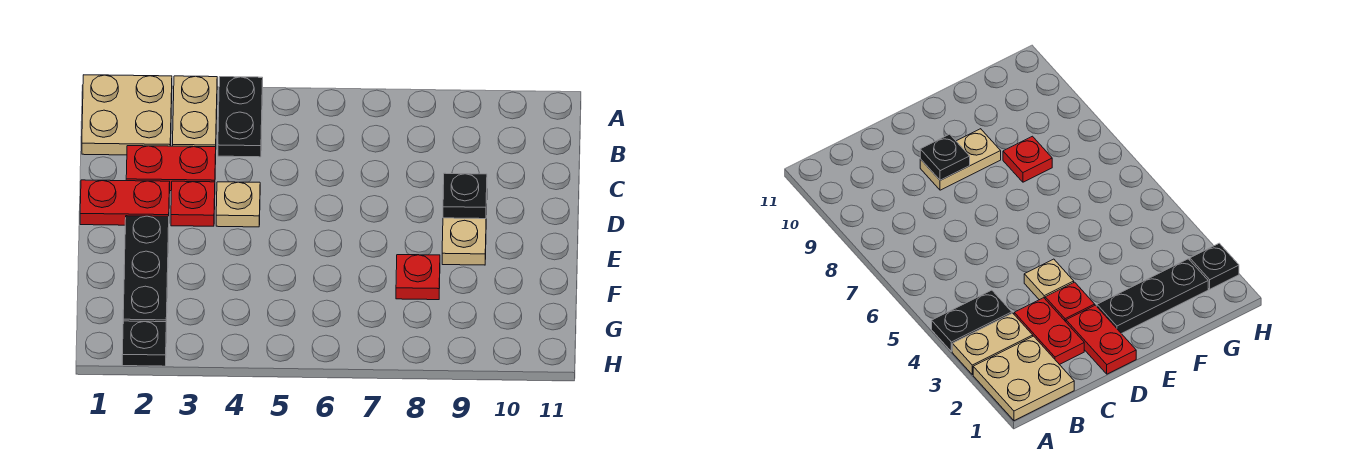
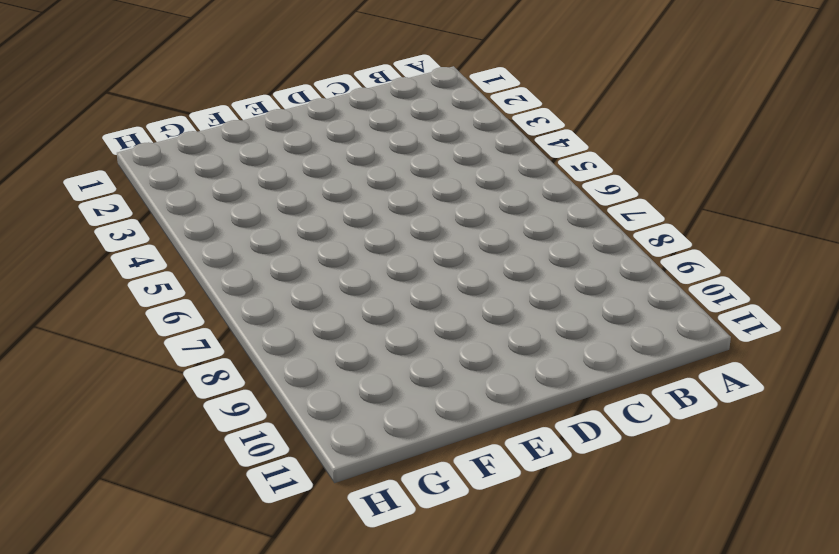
none -> tan plate A1:B2 level 1
none -> tan plate A3:B3 level 1
none -> black plate A4:B4 level 1

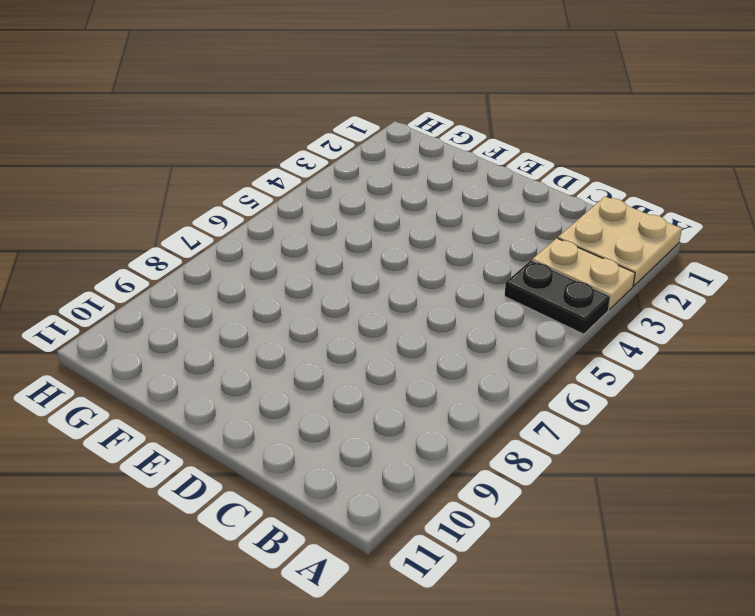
none -> red plate C2:C3 level 1
none -> red plate D1:D2 level 1
none -> red plate D3 level 1

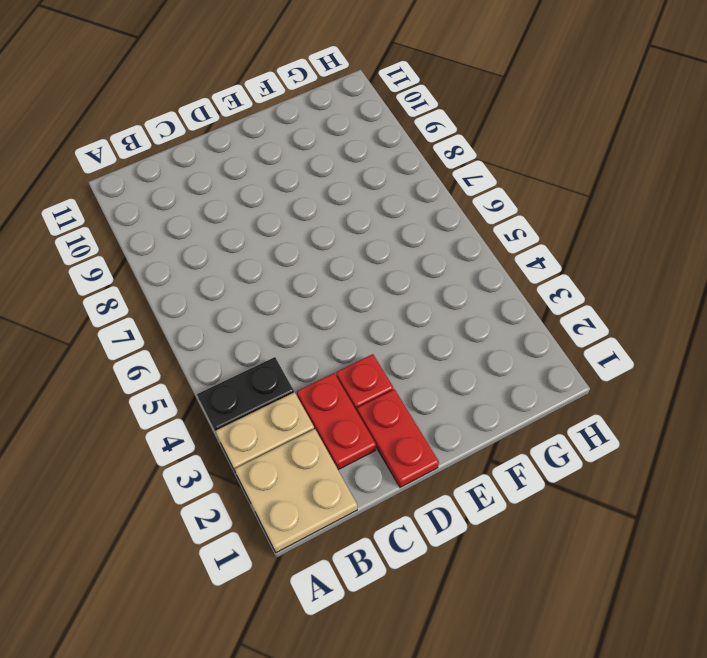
none -> tan plate D4 level 1
none -> tan plate D9:E9 level 1
none -> black plate E2:G2 level 1

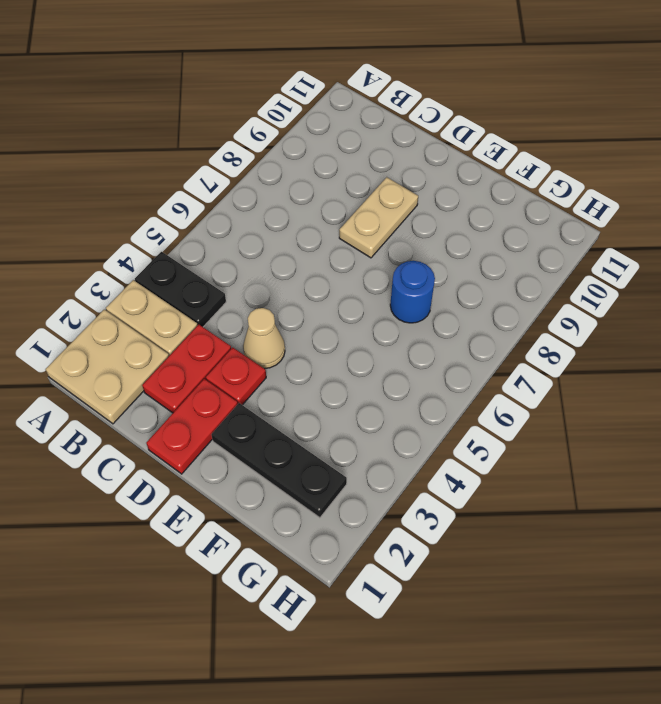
tan cone D4 level 1 -> tan plate D4 level 1
tan plate D8:D9 level 1 -> tan plate D9:E9 level 1
blue round brick F7 level 1 -> none
none -> red plate F8 level 1
none -> black plate H2 level 1
none -> black plate D9 level 2

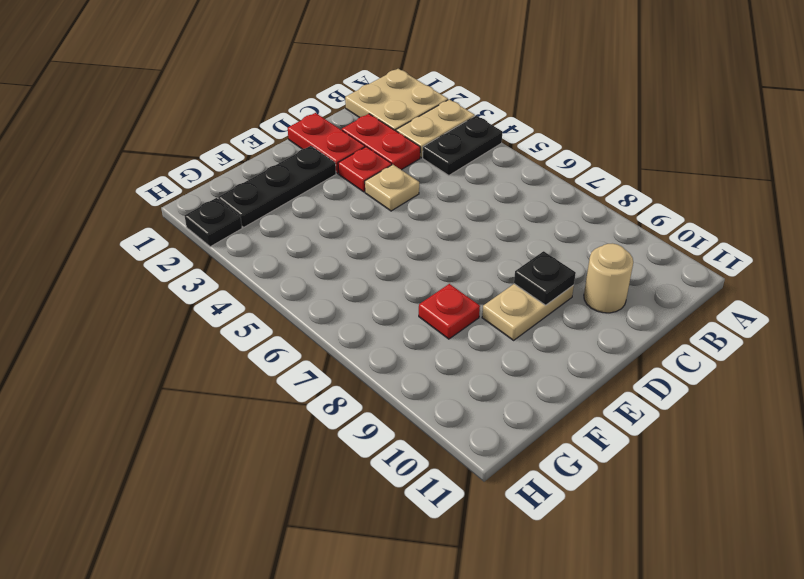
tan round brick C10 level 1 -> none

